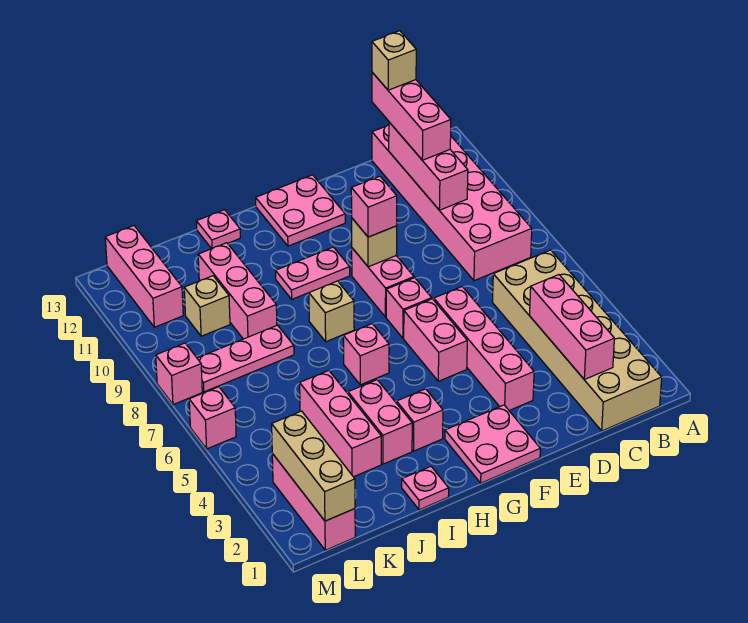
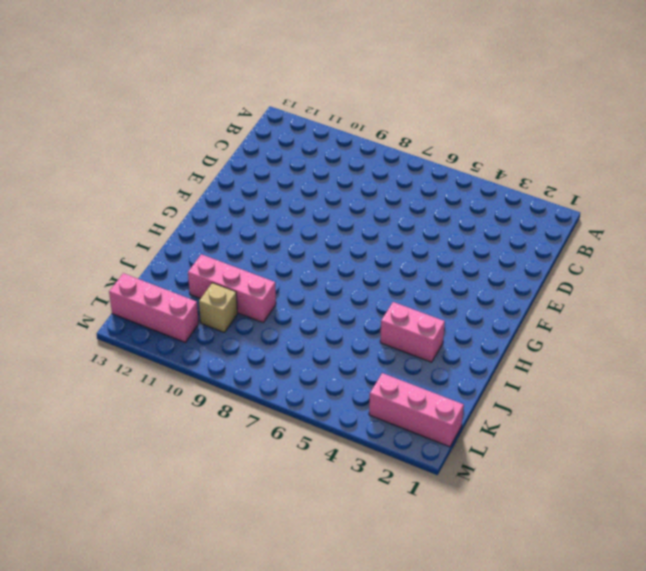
none -> tan brick B1:C6 level 1
none -> pink brick B8:C13 level 1
none -> pink brick E3:E6 level 1
none -> pink plate F1:G2 level 1

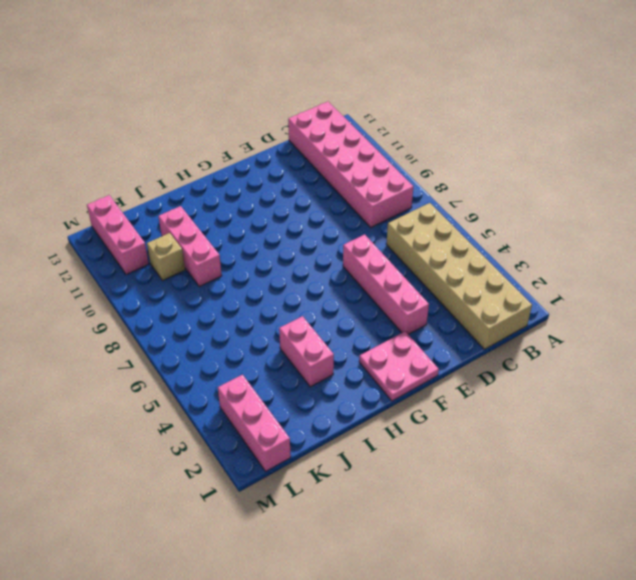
none -> pink brick F5:F6 level 1
none -> pink brick F7 level 1
none -> pink brick F8:F9 level 1
none -> pink plate F12:G13 level 1

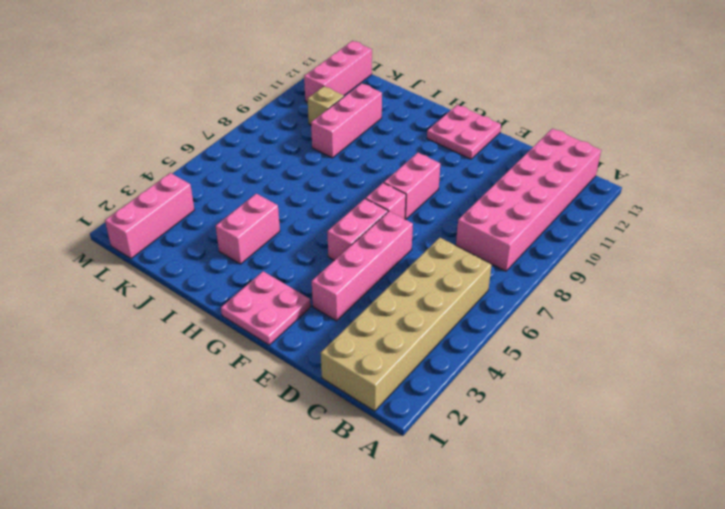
none -> pink plate G10:H10 level 1
none -> pink brick H3 level 1
none -> pink brick H6 level 1
none -> tan brick H8 level 1

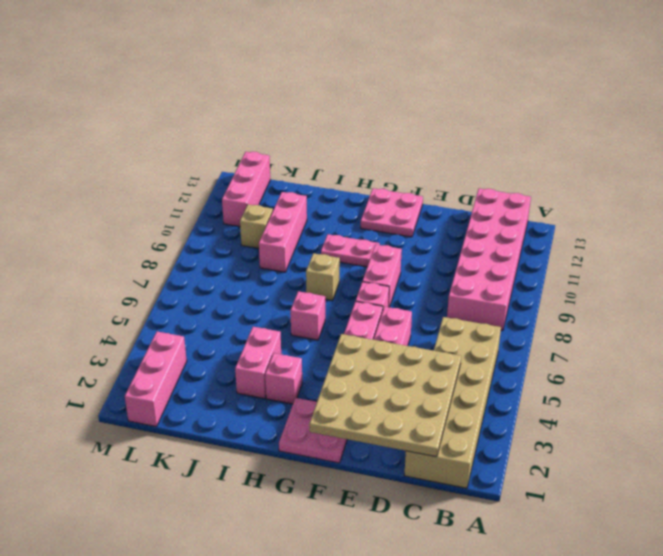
tan plate C1:F4 level 2 -> pink brick C2:C4 level 2
none -> pink plate I1 level 1
none -> pink plate I13 level 1
none -> pink brick J3:J5 level 1
none -> pink plate J8:L8 level 1

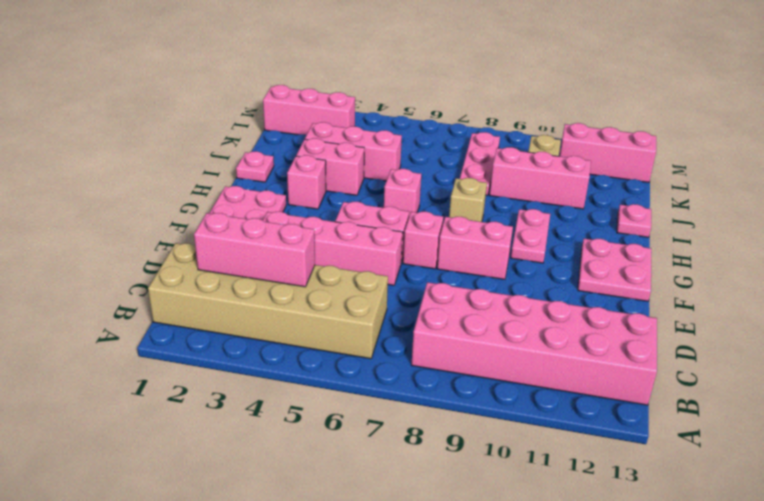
none -> pink brick M6 level 1
none -> pink brick M8 level 1
none -> pink brick C10:C12 level 2
none -> tan brick F9 level 2

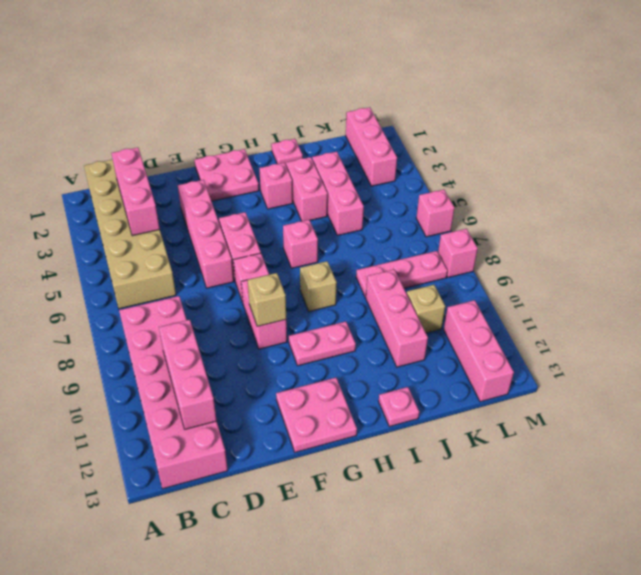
none -> tan brick L1:L3 level 2
none -> pink brick C11:C13 level 3
none -> pink brick F9 level 3
none -> tan brick C13 level 4

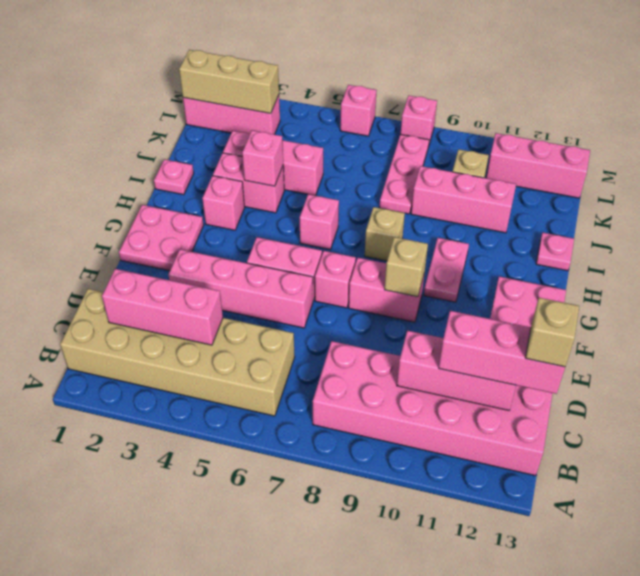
pink brick I4 level 2 -> pink brick F9 level 3

